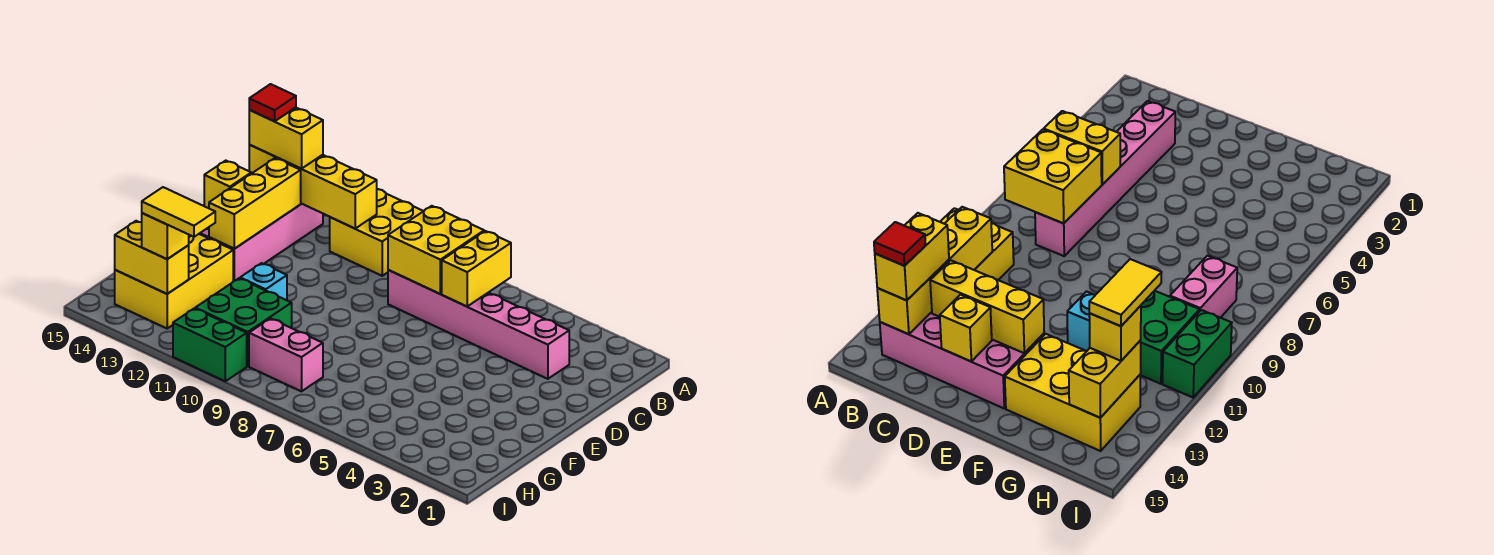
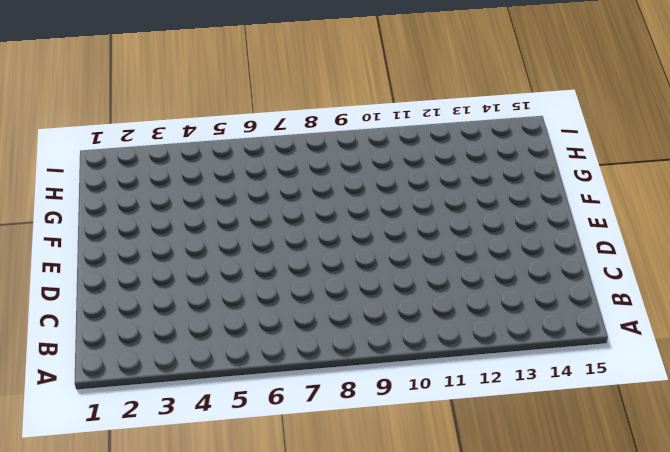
none -> yellow brick A10:B11 level 1
none -> pink brick B13:E14 level 1
none -> pink brick C3:C8 level 1

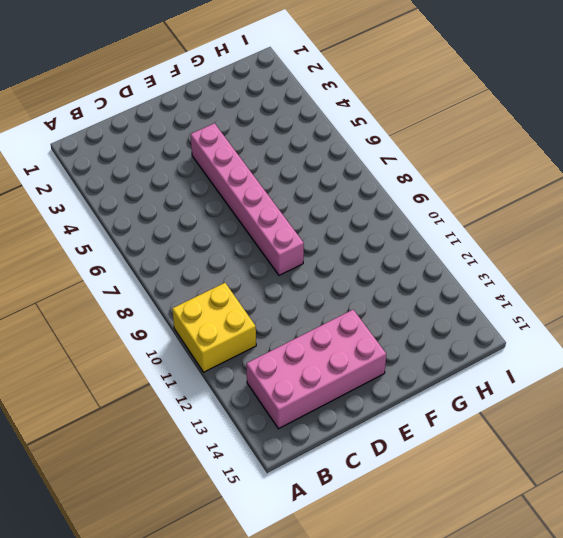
pink brick E4:E9 level 1 -> pink brick C3:C8 level 1
none -> cyan brick F11 level 1
none -> yellow brick F13:H14 level 1
none -> green brick G10:H11 level 1

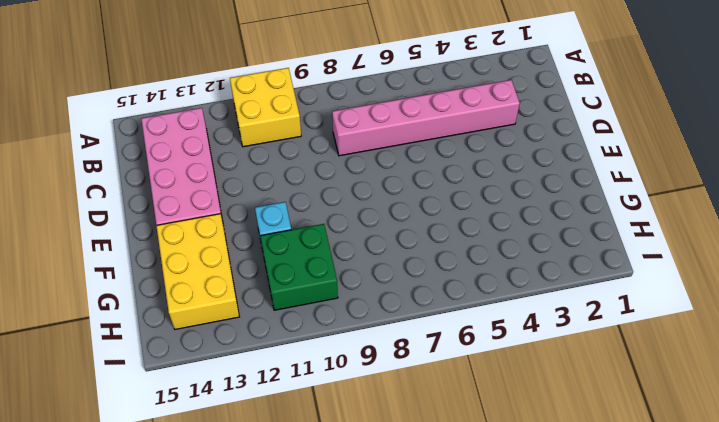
none -> pink brick H8:H9 level 1
none -> green brick I10:I11 level 1
none -> yellow brick B6:C6 level 2

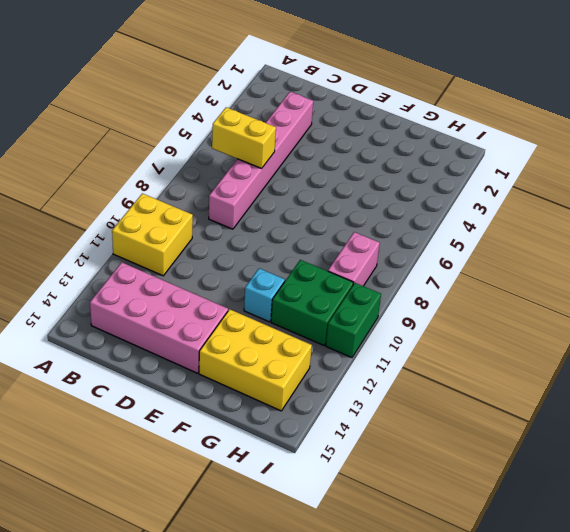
none -> yellow brick B7:C8 level 2
none -> yellow brick B11:B14 level 2
none -> yellow brick C13:E13 level 2

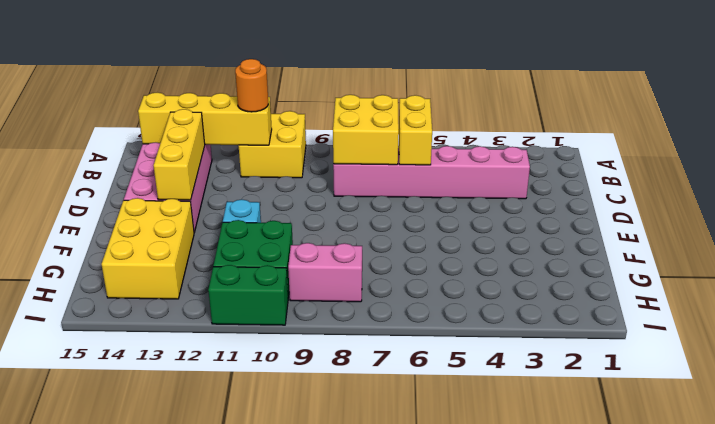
orange round brick B11 level 3 -> none
none -> yellow brick D14 level 2
none -> yellow brick H13:H14 level 2
none -> yellow brick B13:B14 level 3

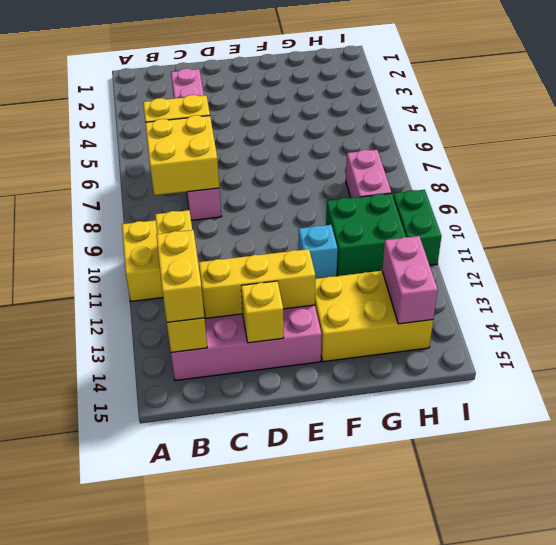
pink brick H13:H14 level 2 -> yellow brick H13:H14 level 2
none -> yellow brick H13 level 3
none -> red tile B14 level 4
none -> yellow tile H12:H13 level 4

